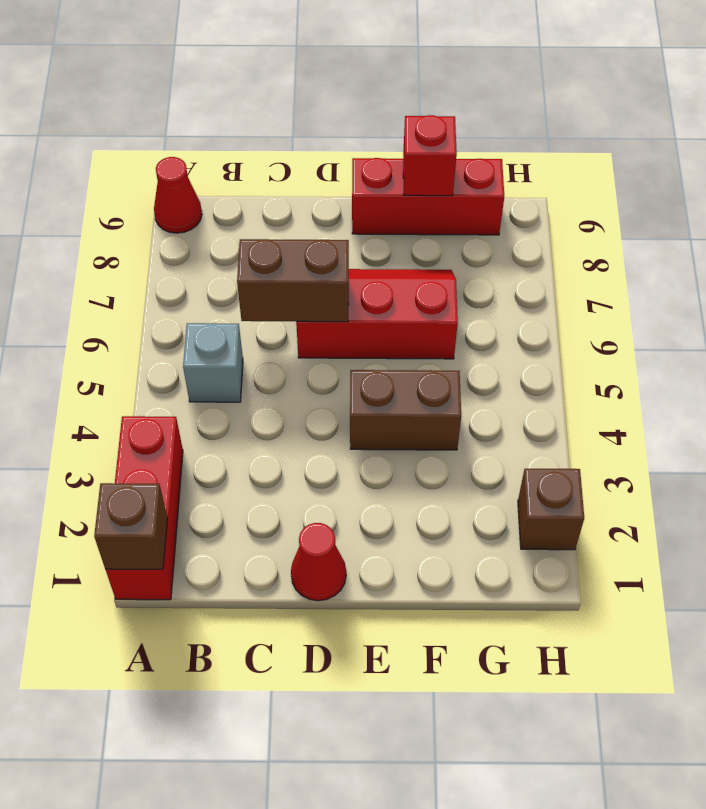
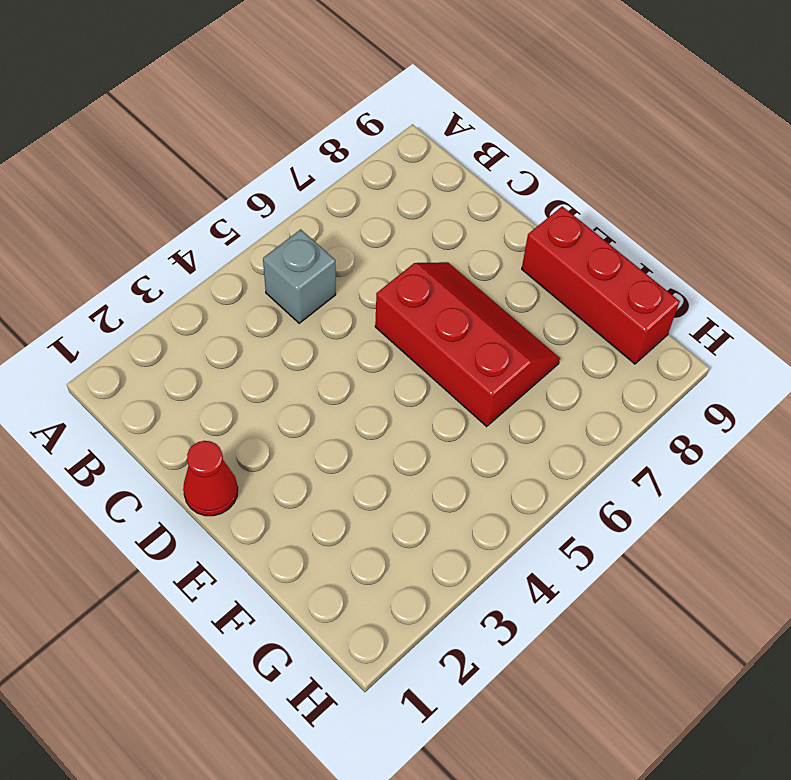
none -> red brick A1:A3 level 1
none -> red cone A9 level 1

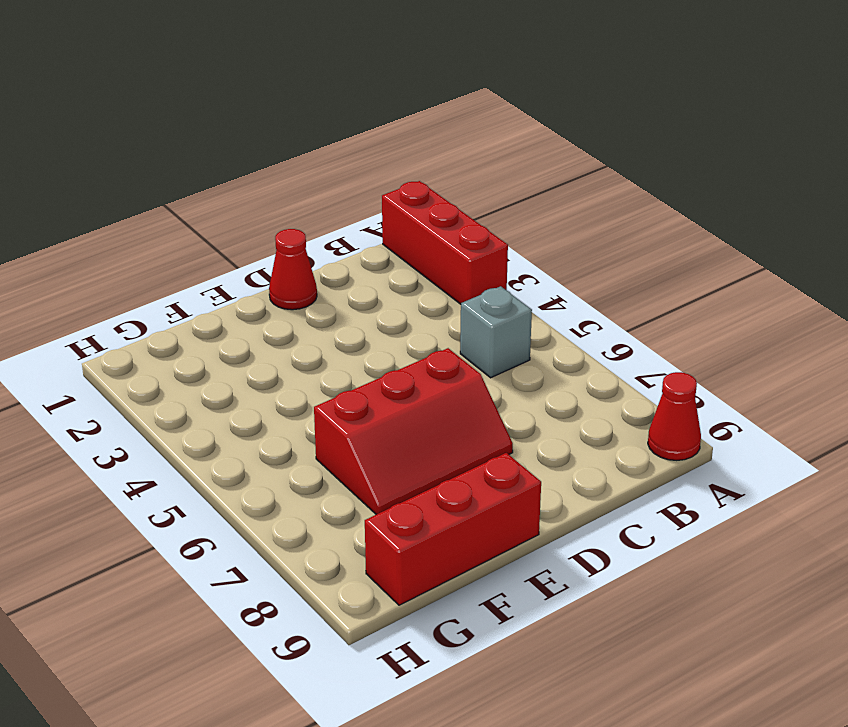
none -> brown brick E4:F4 level 1
none -> brown brick H2 level 1

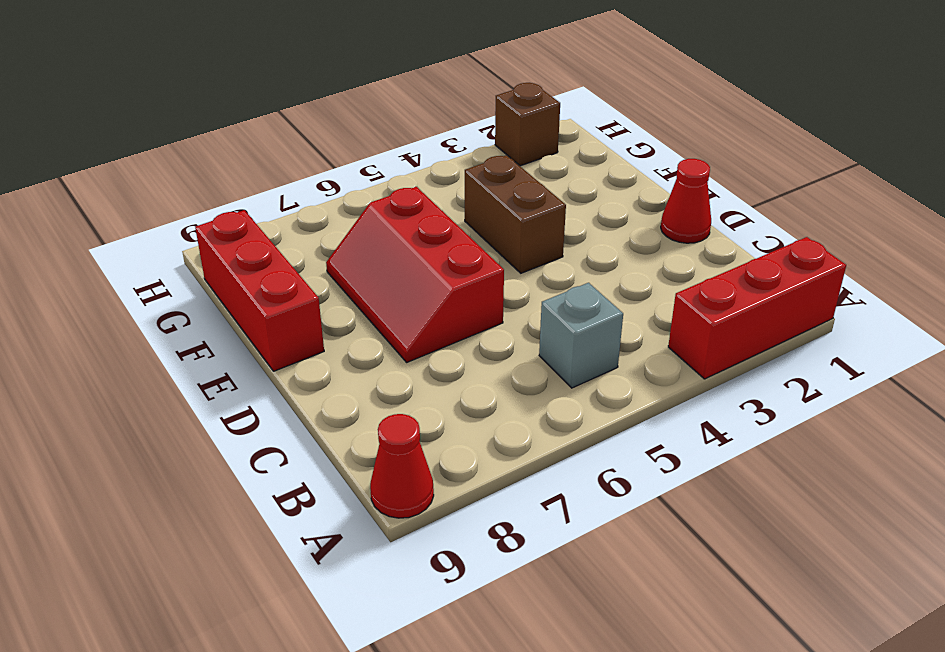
none -> brown brick A1 level 2
none -> brown brick C6:D6 level 2

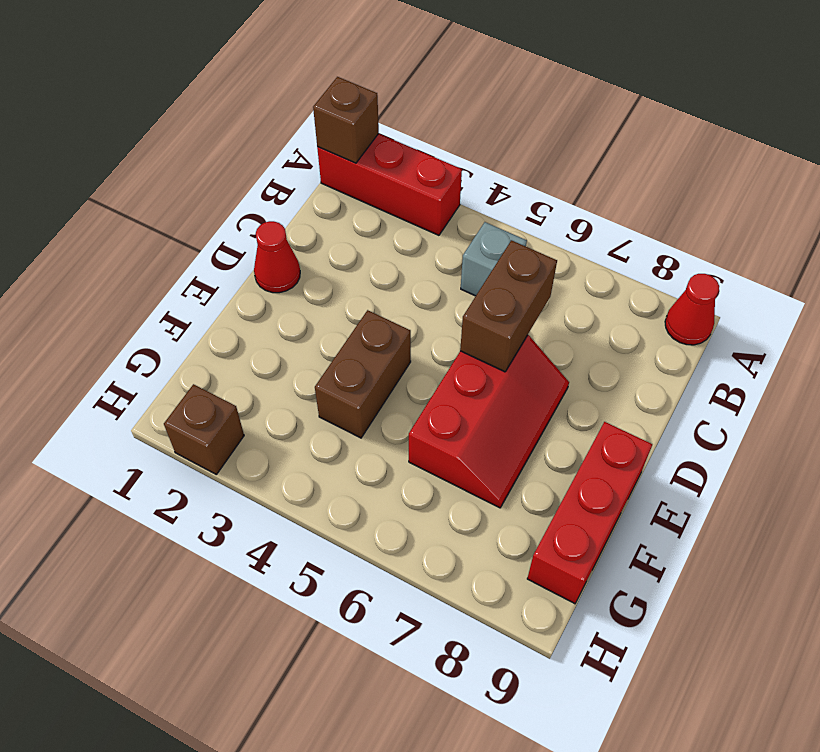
none -> red brick F9 level 2

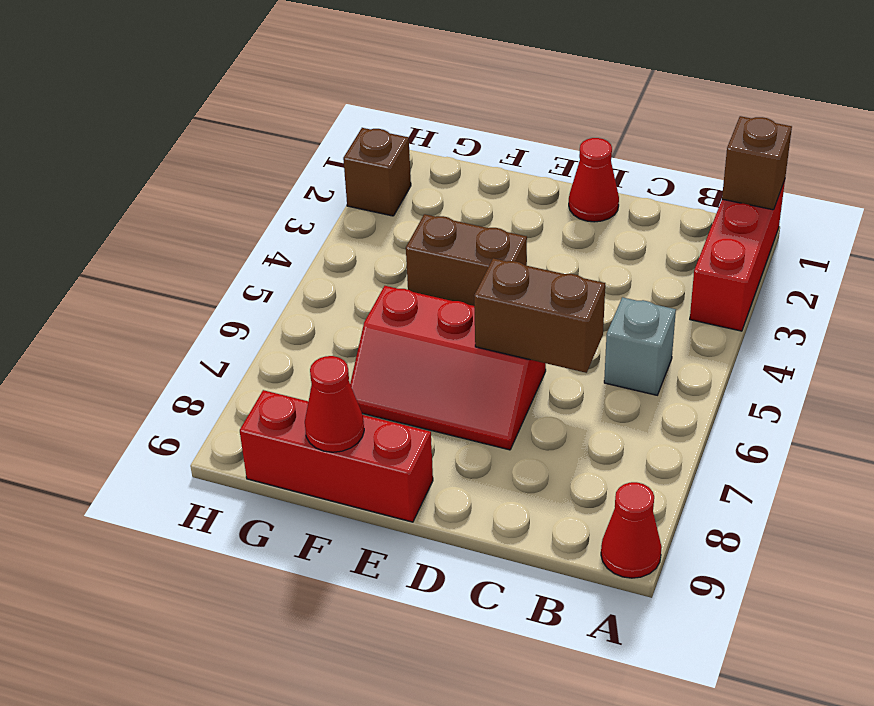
red cone F9 level 2 -> red brick F9 level 2

